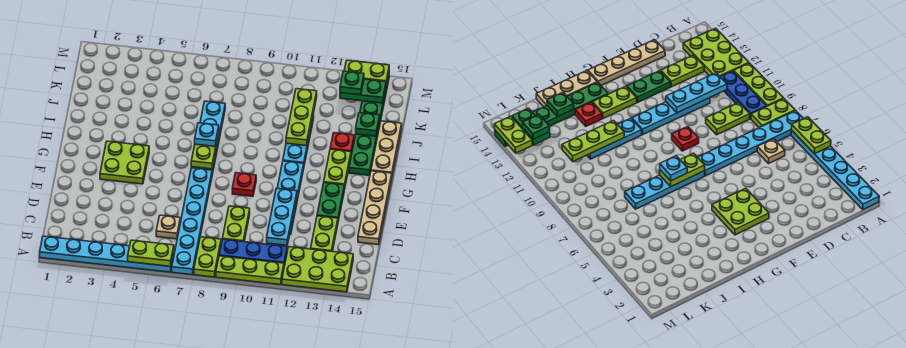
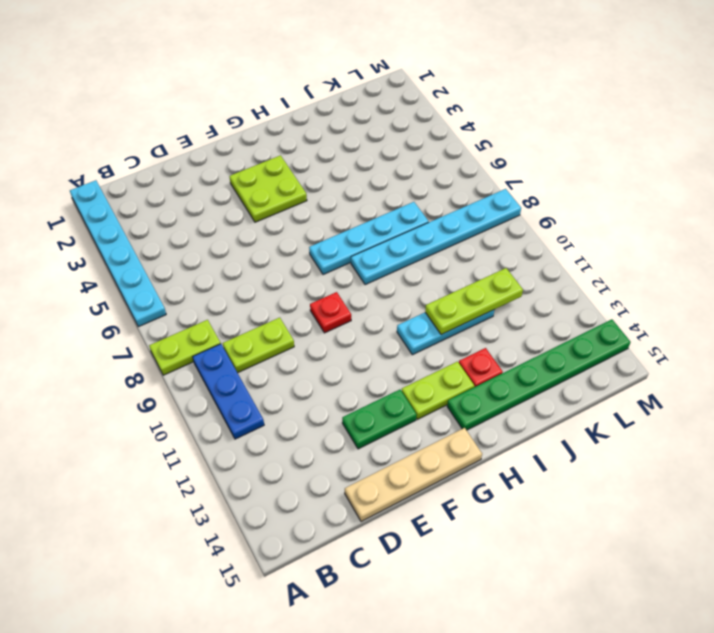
cyan plate H8:M8 level 1 -> cyan plate A7:F7 level 1
none -> lime plate A9:A11 level 1
none -> lime plate A12:B14 level 1
none -> tan plate C6 level 1

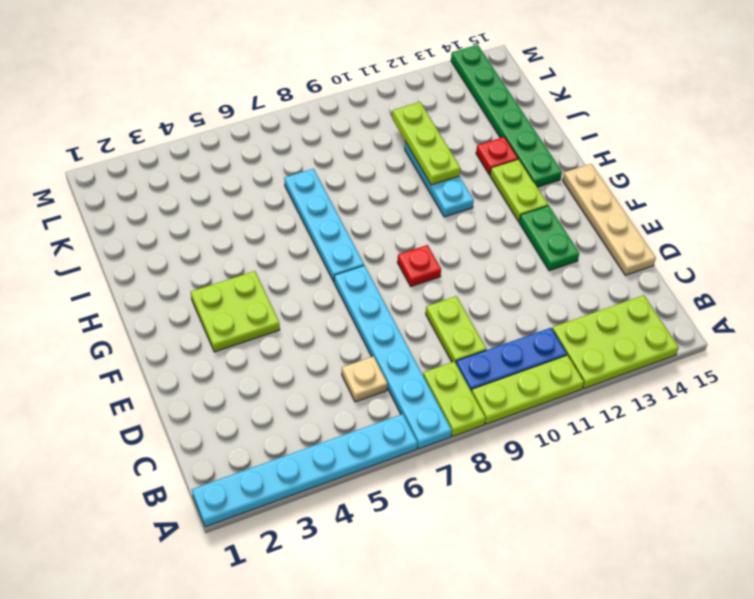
none -> lime plate C13:D13 level 1
none -> cyan plate D11:G11 level 1
none -> tan plate H15:J15 level 1

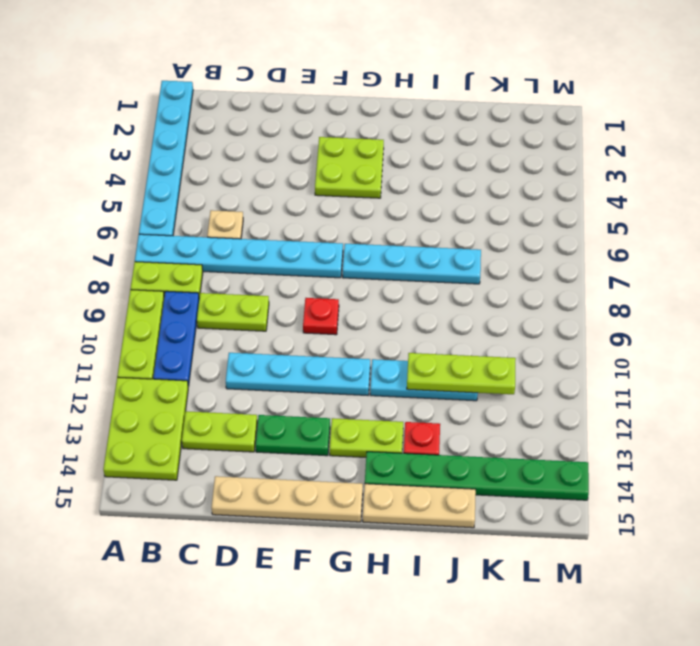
none -> lime plate A5:A6 level 2
none -> cyan plate C11:E11 level 2
none -> lime plate G7:H7 level 2

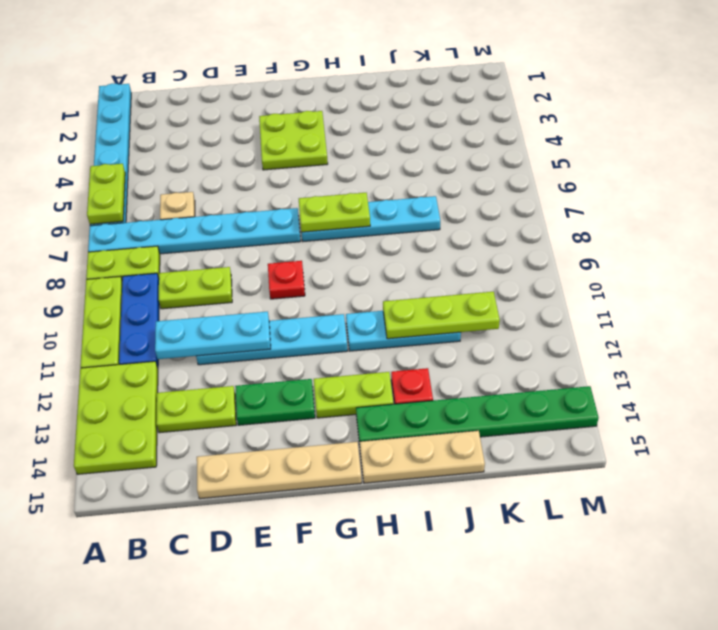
none -> green plate J14 level 2
none -> green plate L13:L14 level 2
none -> lime plate M13:M14 level 2

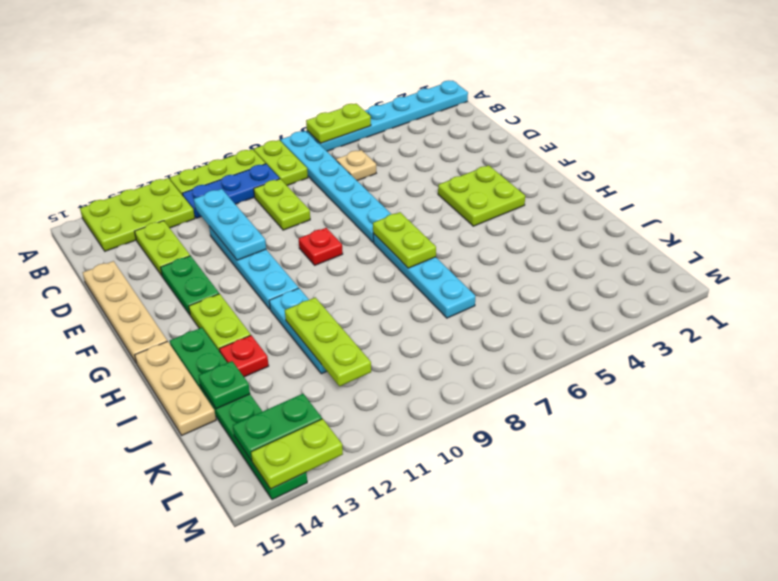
none -> cyan plate H7 level 3
none -> green plate L13 level 3

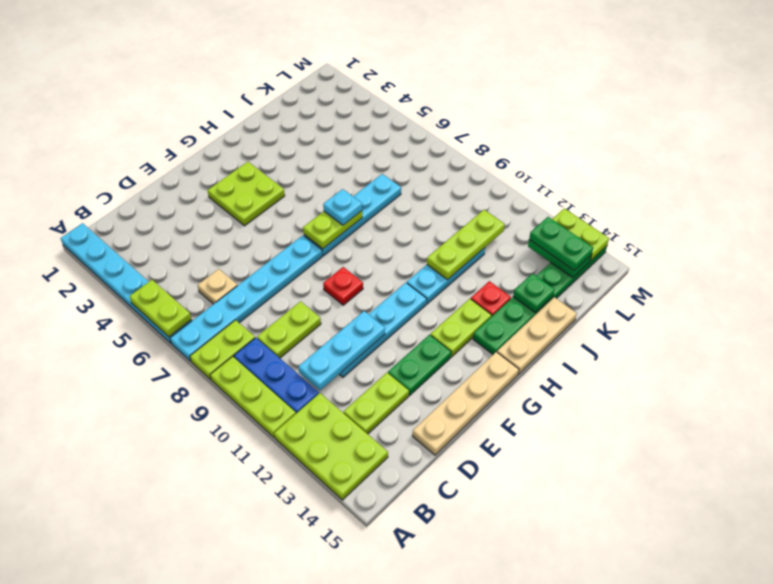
green plate L13:L14 level 3 -> green plate L13 level 3

